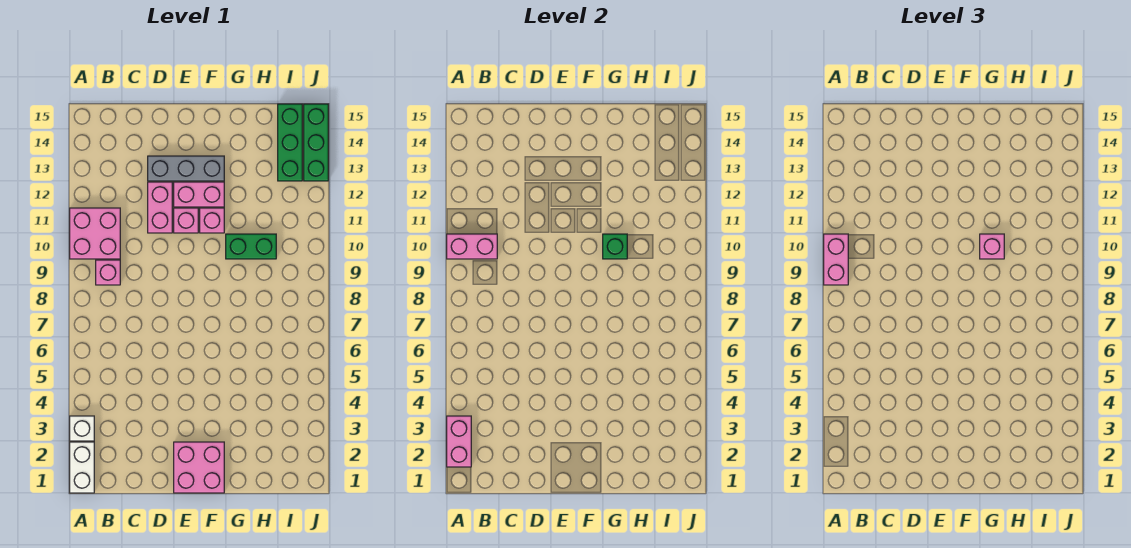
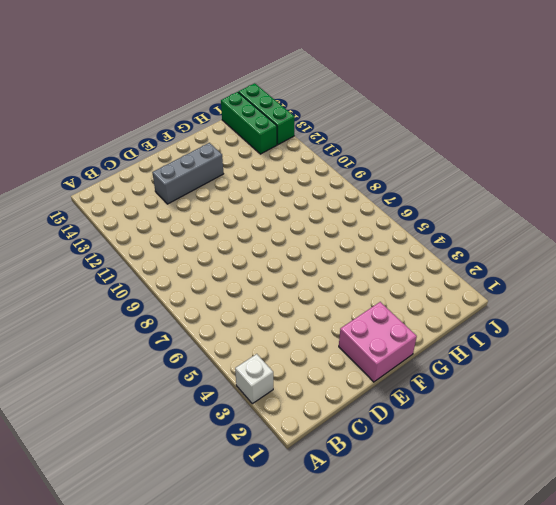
none -> white brick A1:A2 level 1
none -> pink brick A10:B11 level 1
none -> pink brick B9 level 1

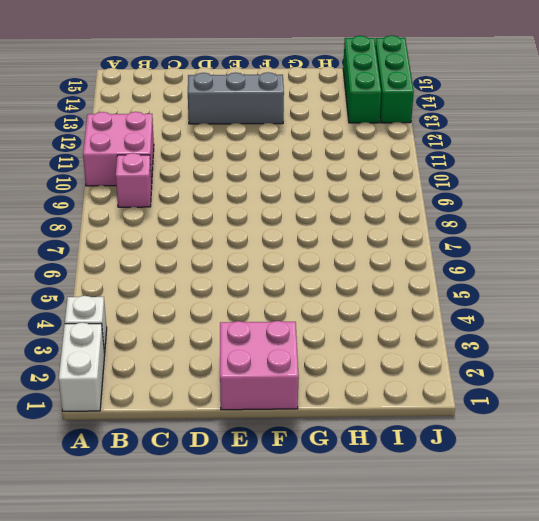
none -> pink brick D11:D12 level 1
none -> pink brick E11 level 1
none -> pink brick E12:F12 level 1

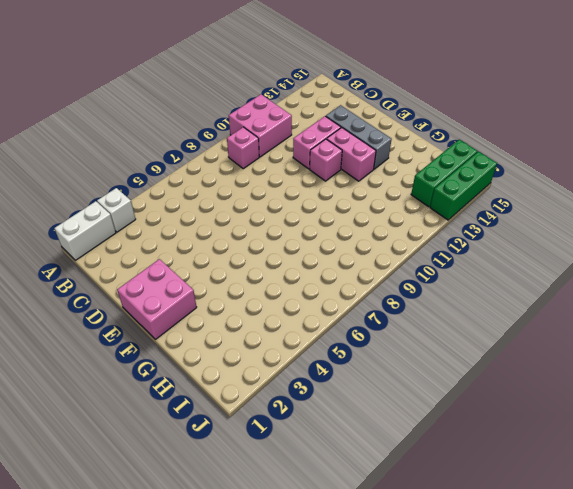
none -> pink brick F11 level 1
none -> green brick G10:H10 level 1
none -> pink brick A2:A3 level 2

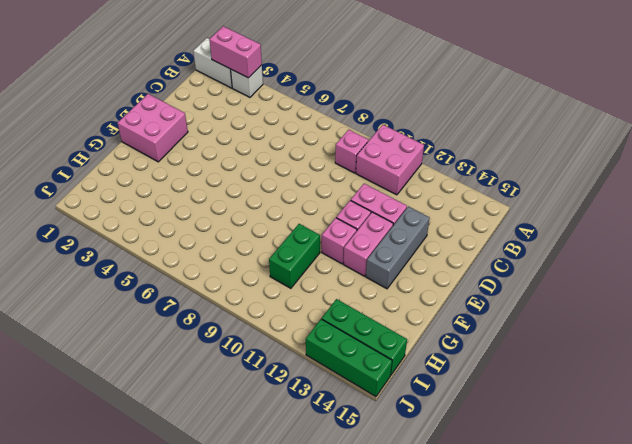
none -> pink brick A10:B10 level 2
none -> green brick G10 level 2
none -> pink brick A9:A10 level 3

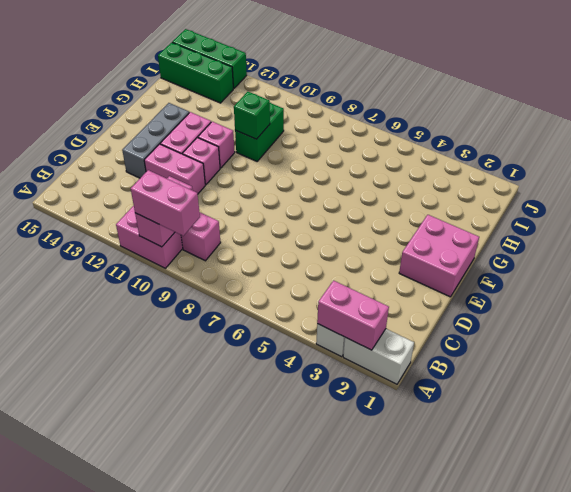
none -> pink brick G10 level 3

